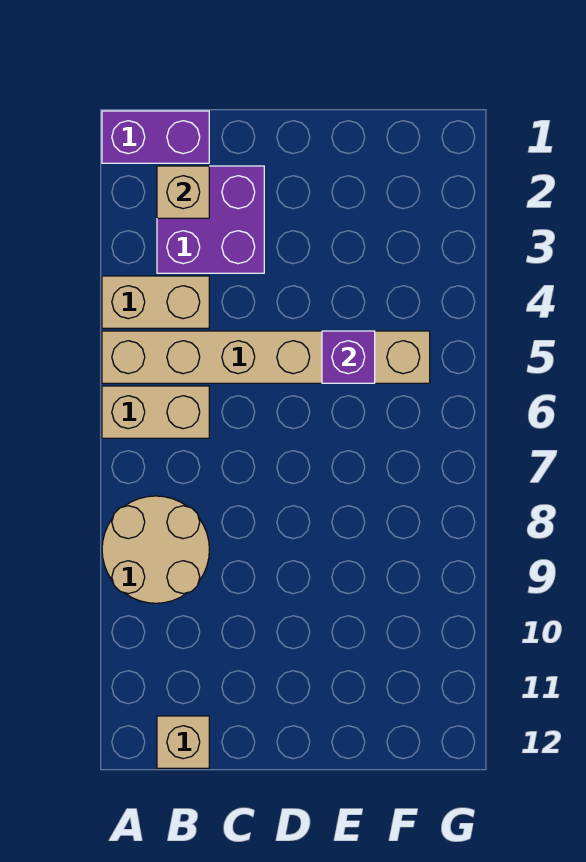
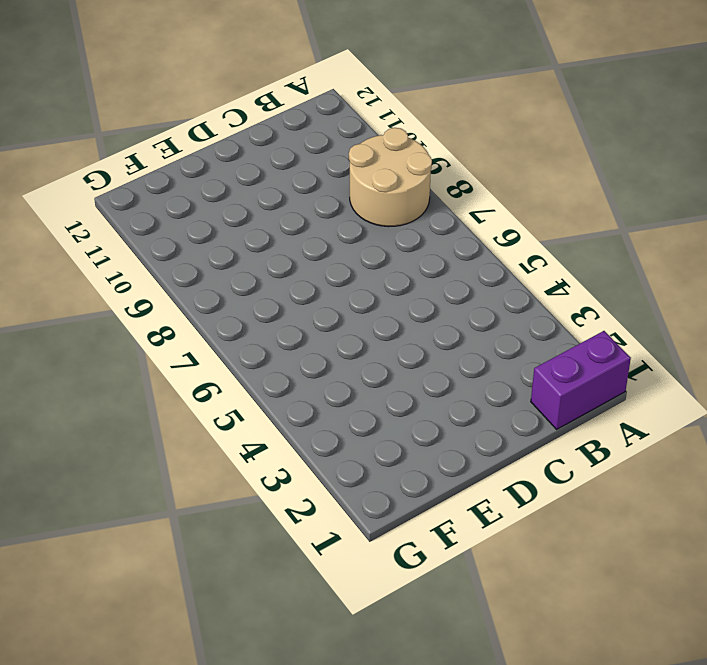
none -> tan brick A4:B4 level 1
none -> tan brick A5:F5 level 1

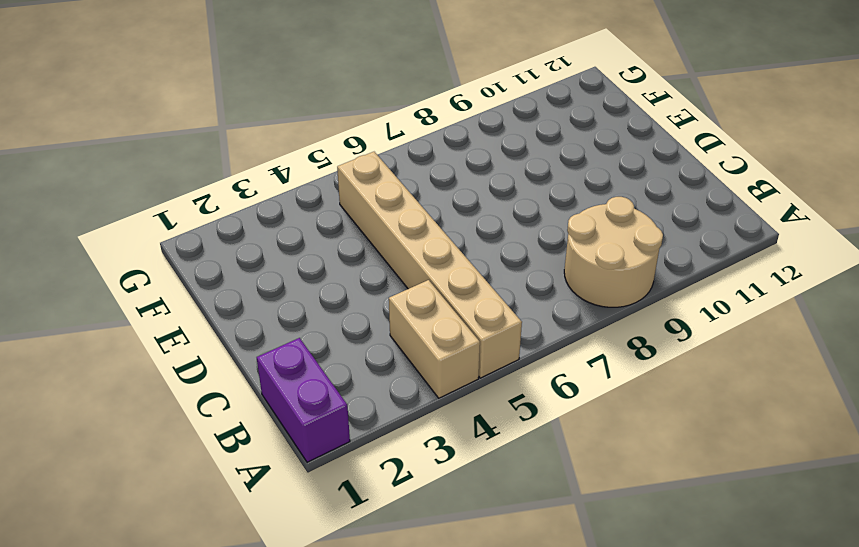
none -> tan brick A6:B6 level 1
none -> purple brick B2:C3 level 1

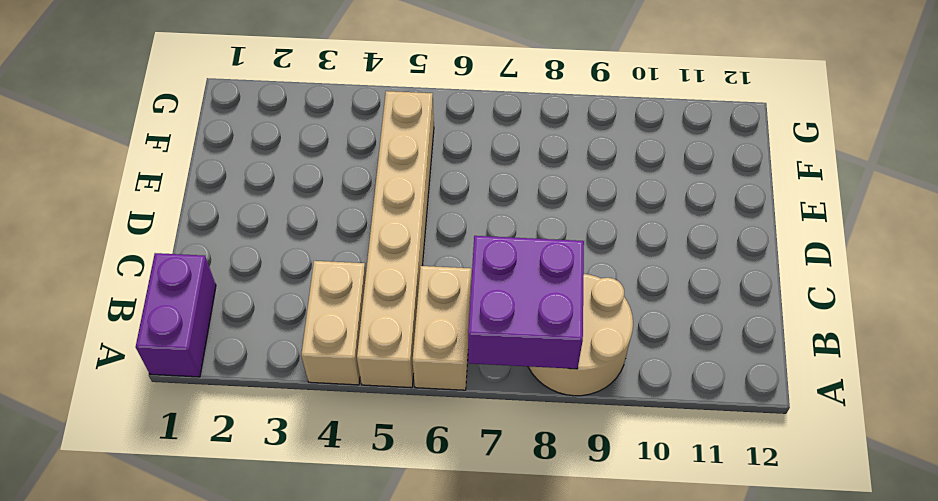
purple brick A7:B8 level 2 -> purple brick B2:C3 level 1
none -> tan brick B12 level 1
none -> tan brick B2 level 2

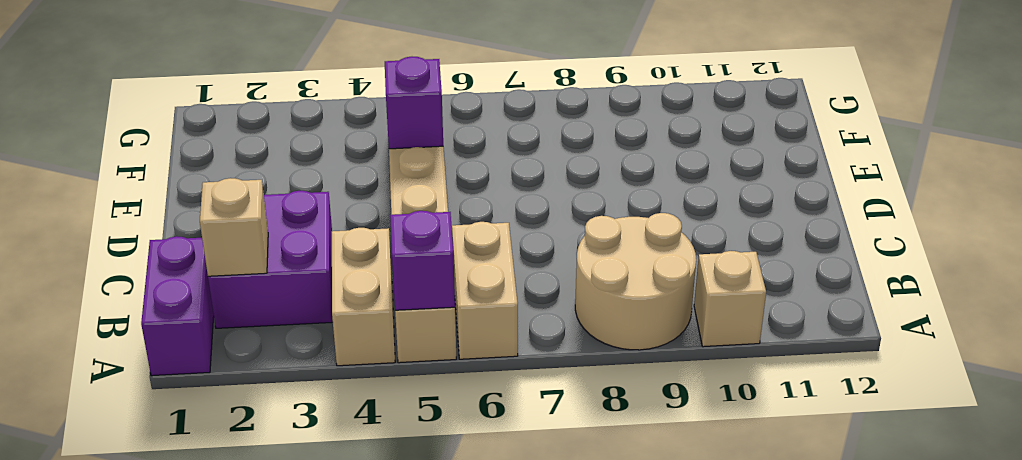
purple brick A5 level 2 -> none
tan brick A10 level 1 -> tan brick B12 level 1

